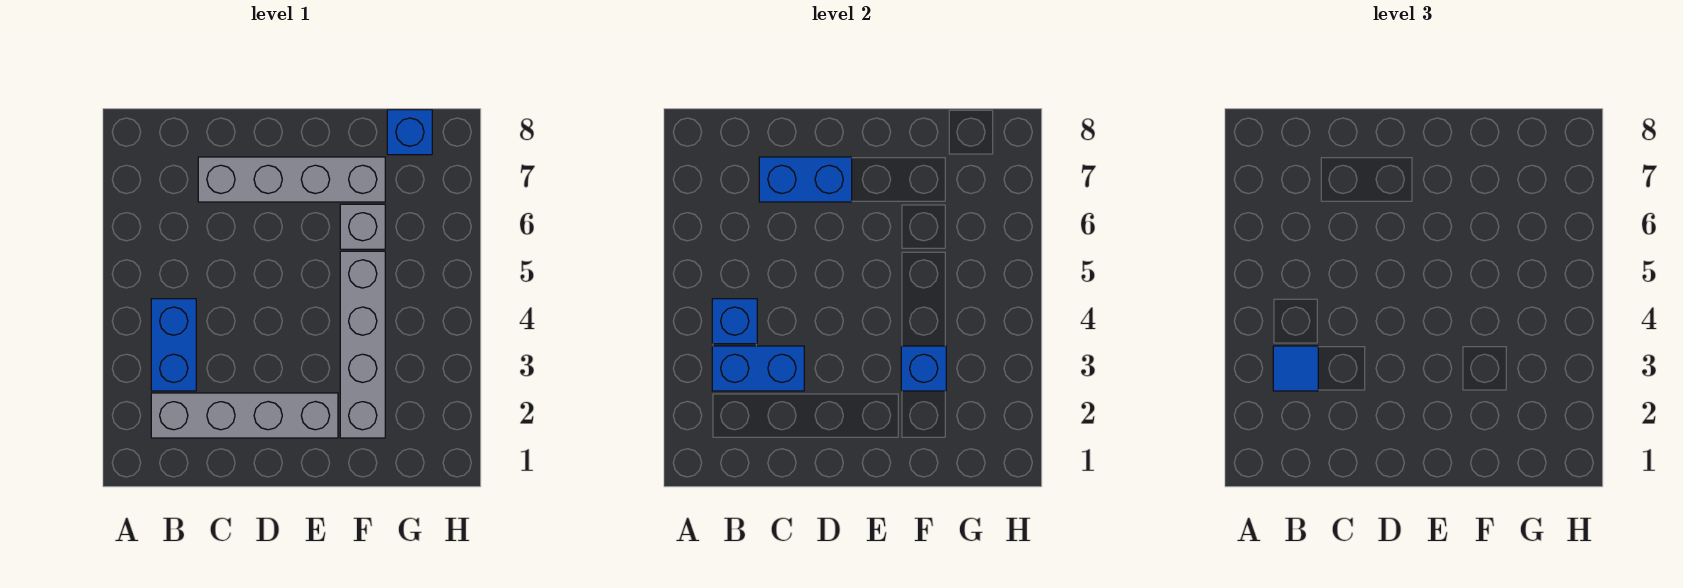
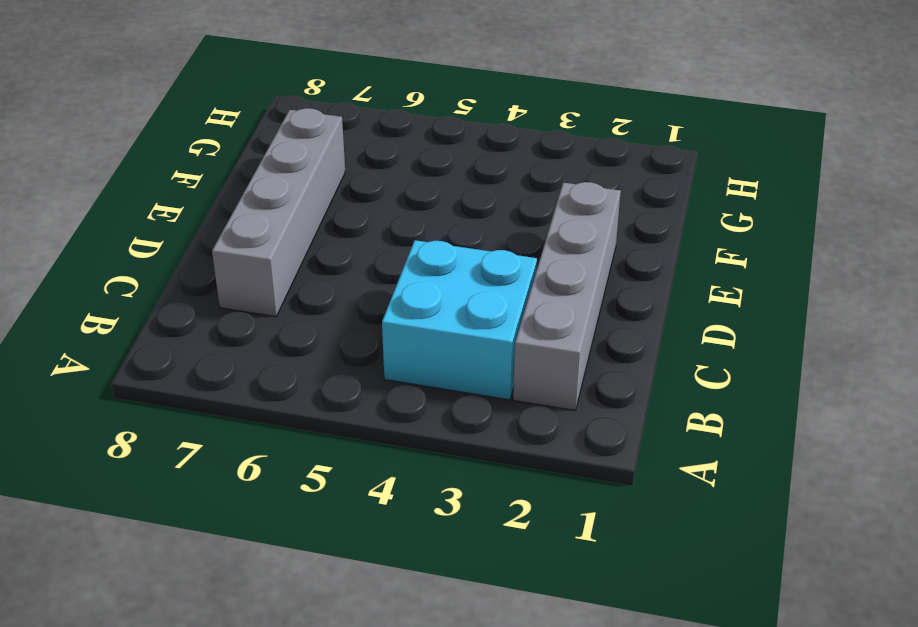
cyan brick B3:C4 level 1 -> blue brick B3:B4 level 1
none -> grey brick F2:F5 level 1
none -> grey brick F6 level 1

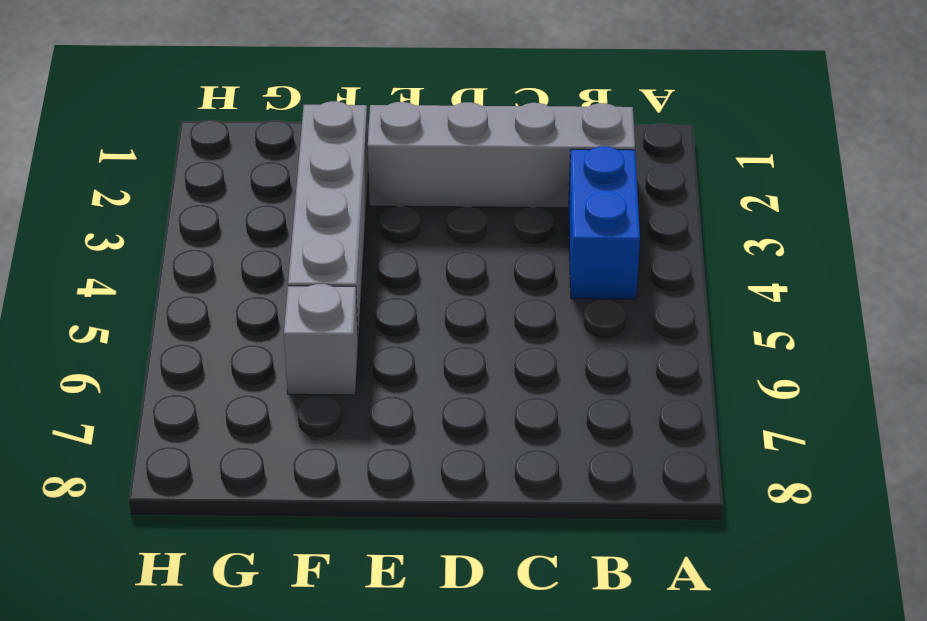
none -> grey brick C7:F7 level 1
none -> blue brick G8 level 1

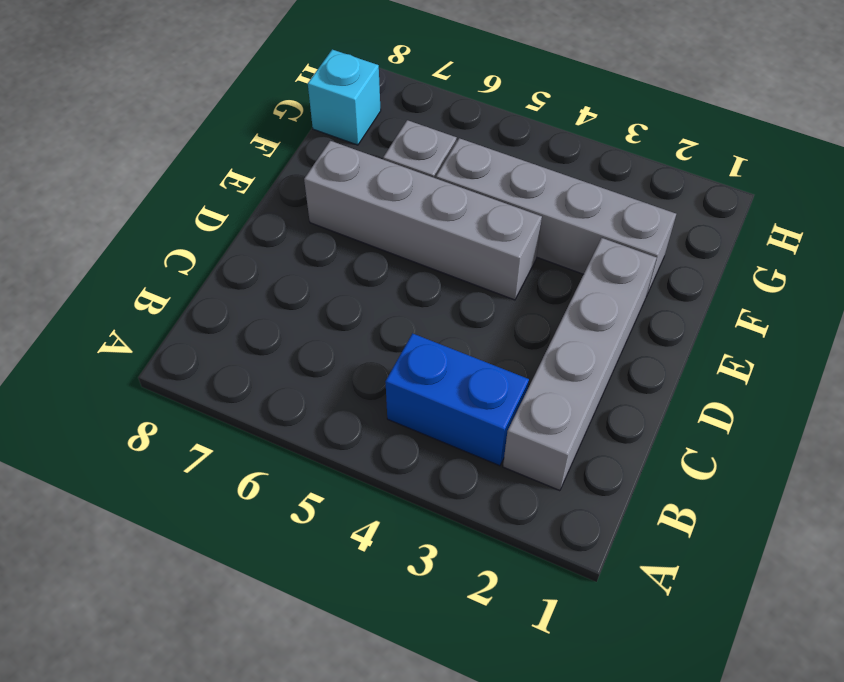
grey brick E4:E7 level 1 -> grey brick C7:F7 level 1
cyan brick G8 level 1 -> blue brick G8 level 1
none -> blue brick B3:C3 level 2
none -> blue brick B4 level 2

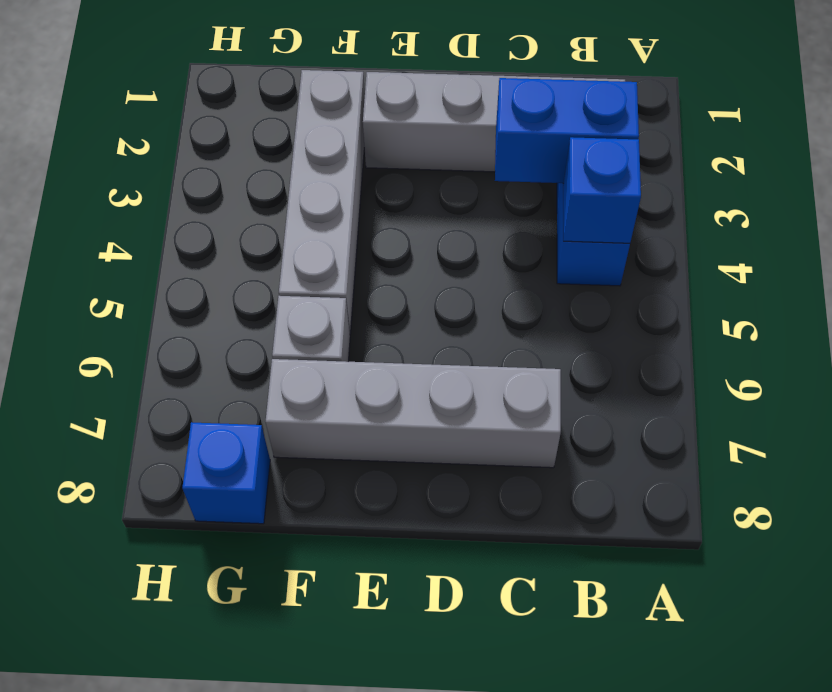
none -> blue brick C7:D7 level 2
none -> blue brick F3 level 2

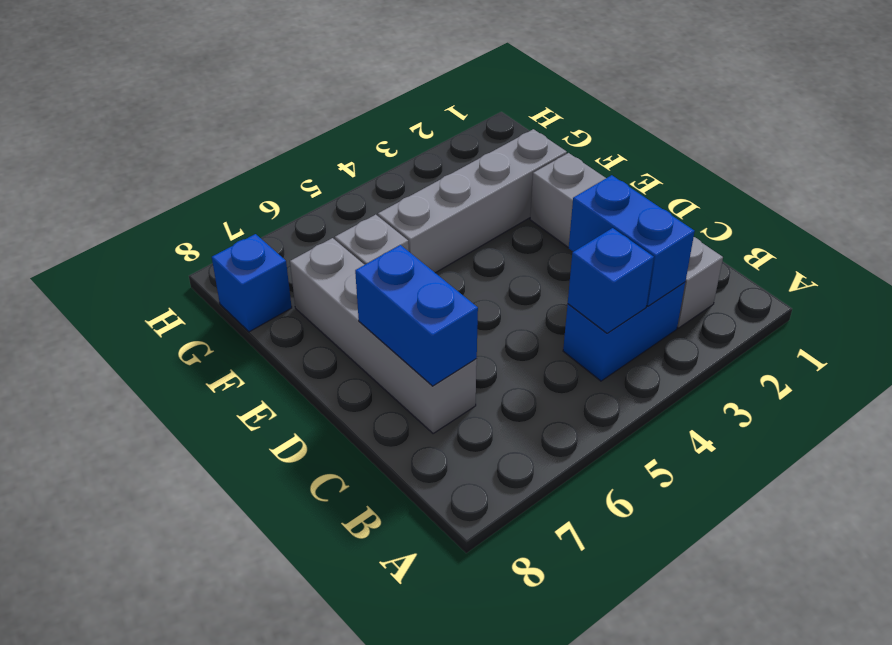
none -> blue brick F3 level 2
none -> blue tile B3 level 3

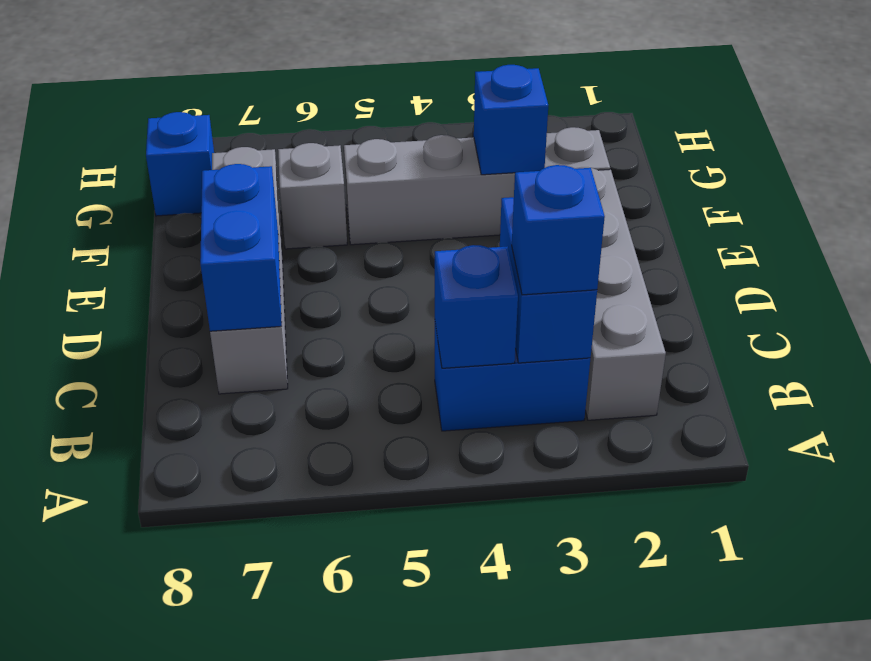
blue brick B3 level 3 -> blue tile B3 level 3

